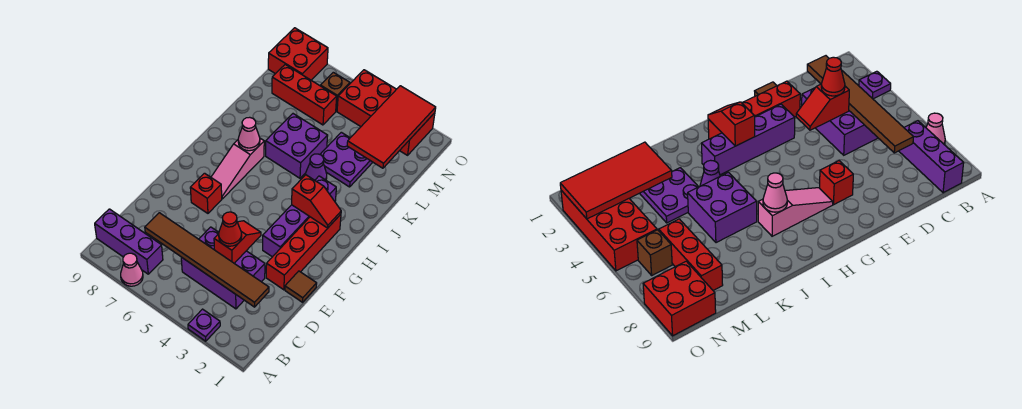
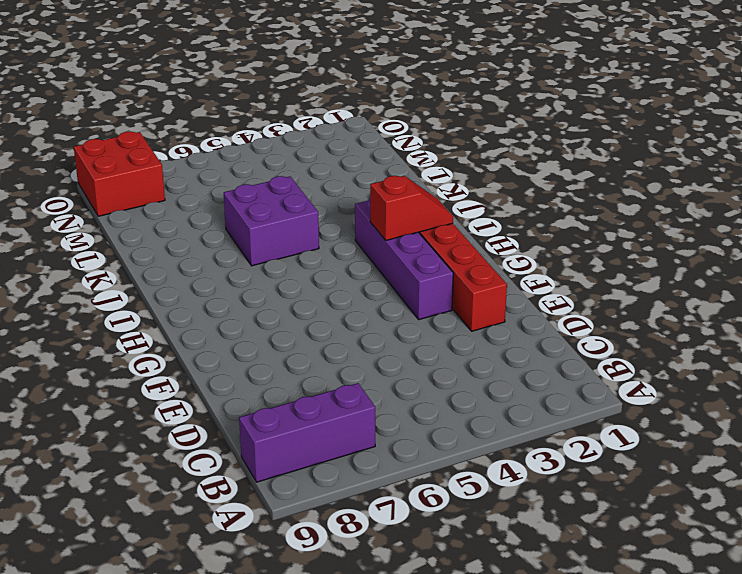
none -> purple plate A3 level 1
none -> pink cone A7 level 1
none -> purple brick C3:D5 level 1

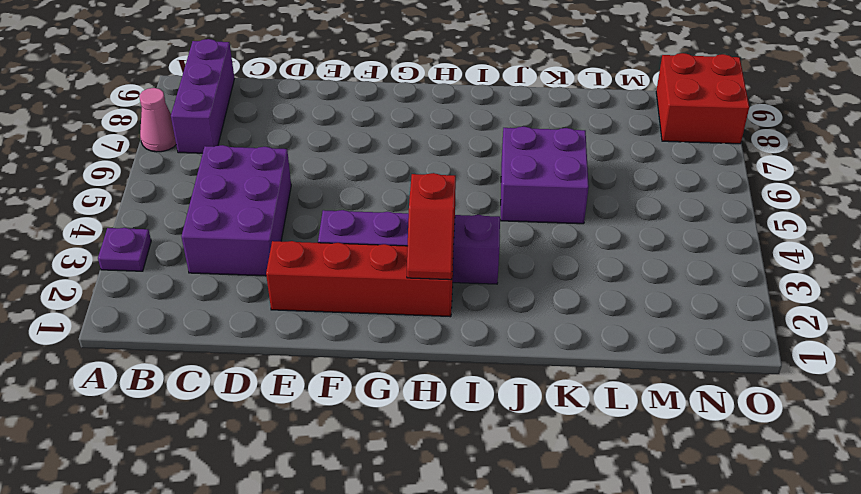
none -> brown tile E1 level 1
none -> red brick F7 level 1
none -> pink slope G7:I7 level 1 top I

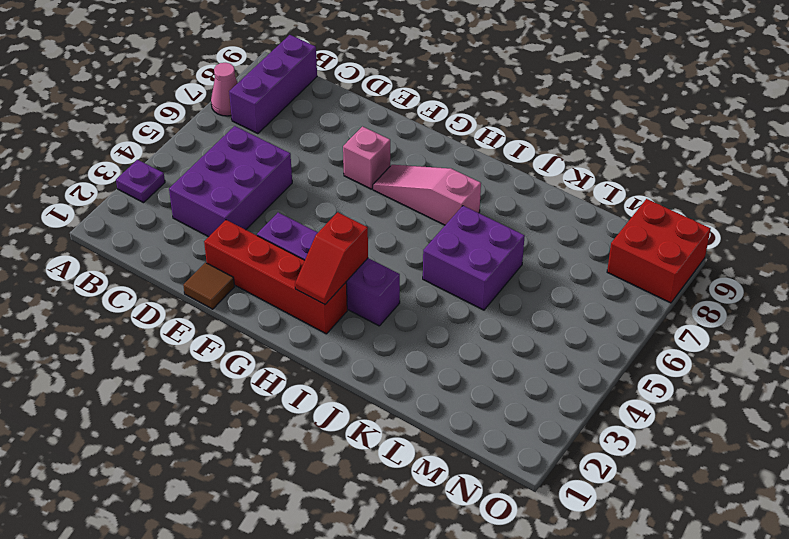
pink brick F7 level 1 -> red brick F7 level 1
none -> purple cone J4 level 1
none -> purple plate K3:L4 level 1
none -> red brick M6:M8 level 1

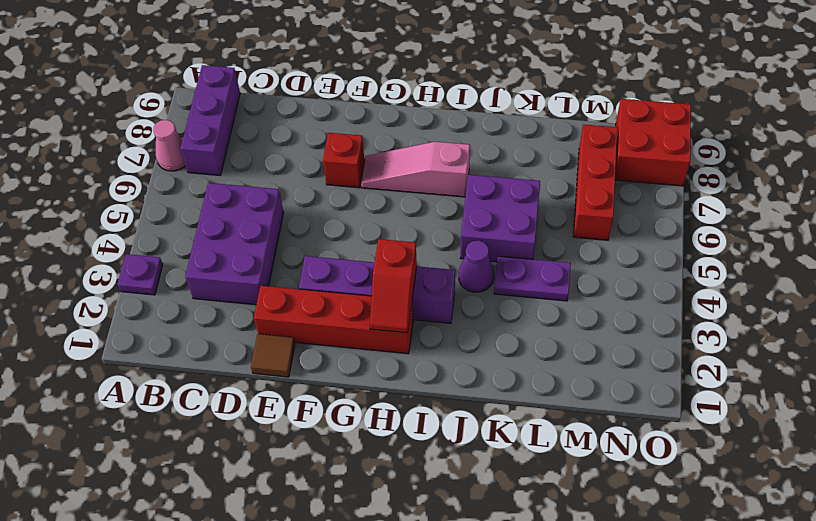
purple plate K4:L4 level 1 -> purple plate K3:L4 level 1
none -> red brick N2:O5 level 1
none -> brown brick N6 level 1
none -> brown tile C2:C7 level 2

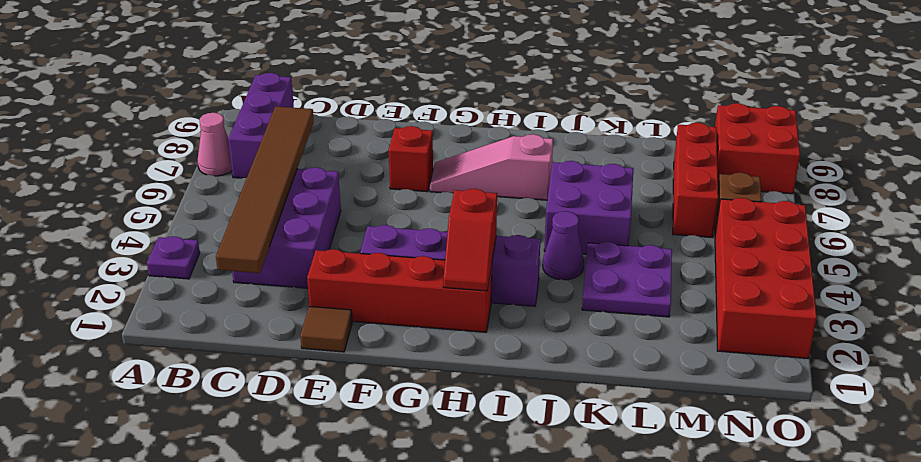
none -> red slope D4:E4 level 2 top D
none -> pink cone I7 level 2
none -> red tile L2:O3 level 2

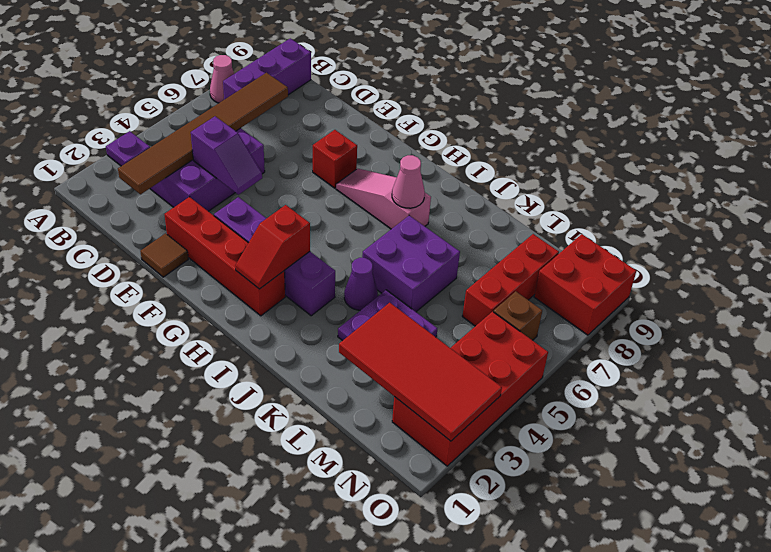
purple slope D4:E4 level 2 top D -> red slope D4:E4 level 2 top D
none -> red cone D4 level 3

